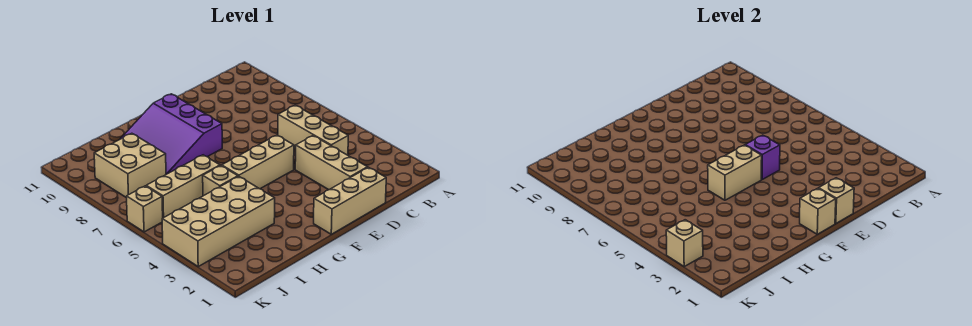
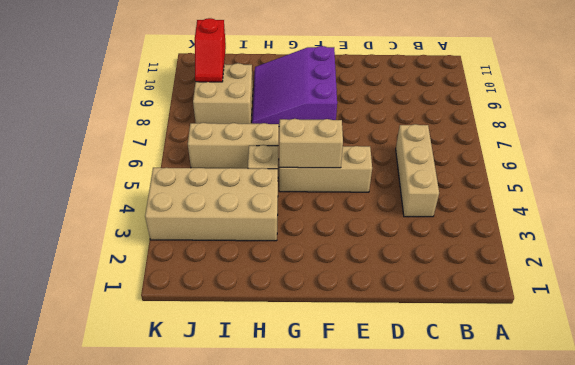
red slope J9:J10 level 2 top 10 -> none
none -> tan brick D1:F1 level 1
none -> tan brick D2:D4 level 1
none -> tan brick K6 level 1

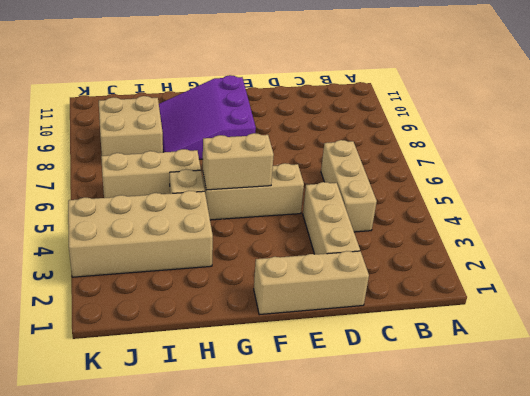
none -> tan brick K6 level 1
none -> tan brick E1 level 2
none -> purple brick E5 level 2

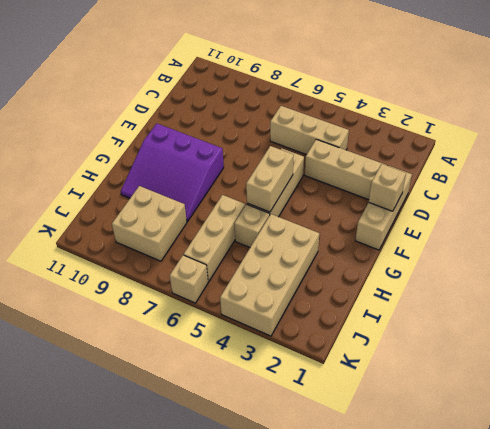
none -> purple brick E5 level 2
none -> tan brick F1 level 2
none -> tan brick K3 level 2

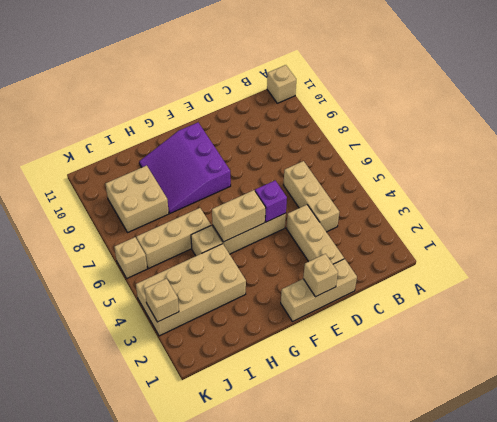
tan brick A11 level 1 -> tan brick F1 level 2

